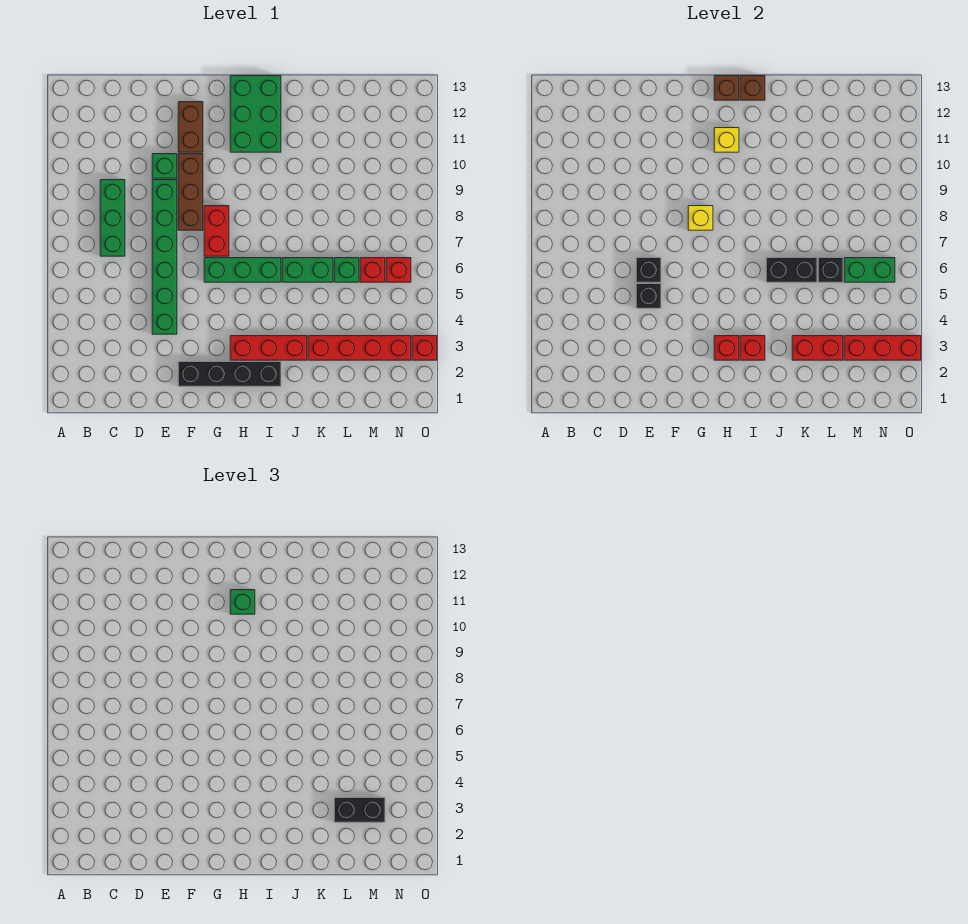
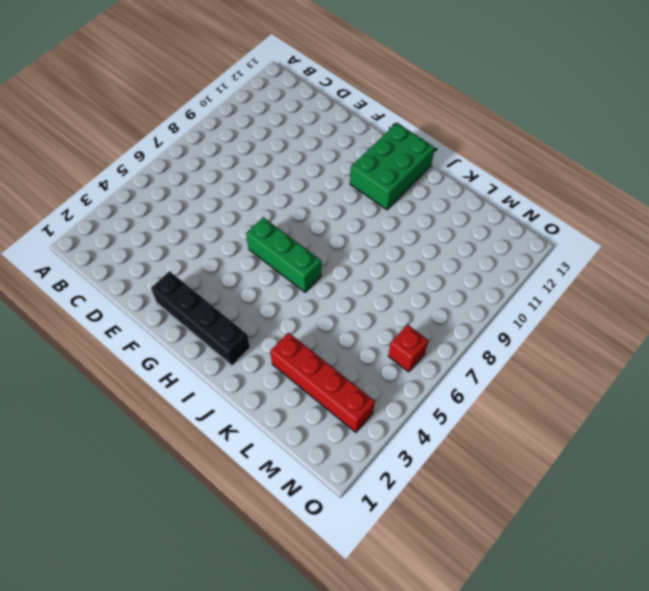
none -> green brick C7:C9 level 1
none -> green brick E4:E9 level 1
none -> green brick E10 level 1
none -> brown brick F8:F10 level 1

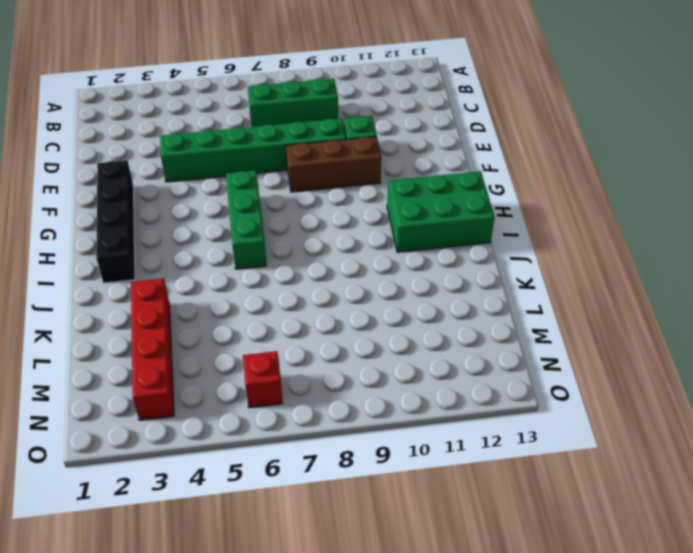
none -> brown brick F11:F12 level 1
none -> red brick G7:G8 level 1
none -> red brick H3:J3 level 1
none -> green brick J6:K6 level 1

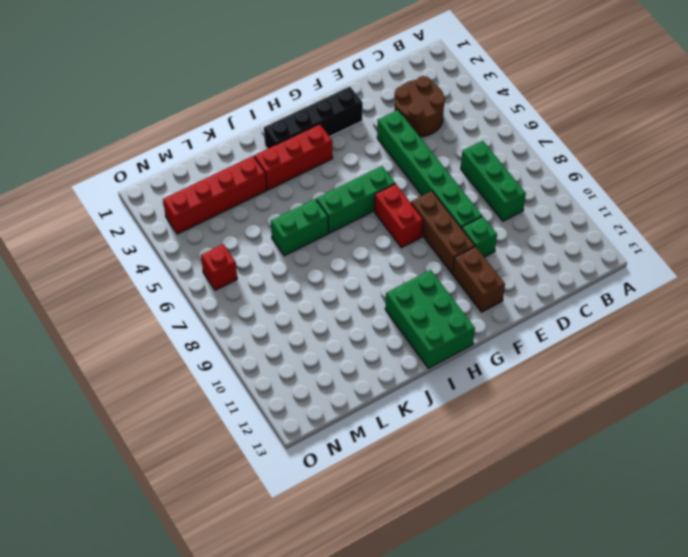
brown round brick C3:D4 level 1 -> none
none -> green brick L6 level 1
none -> red brick M6 level 1
none -> red brick O3 level 1
none -> black brick E5 level 2

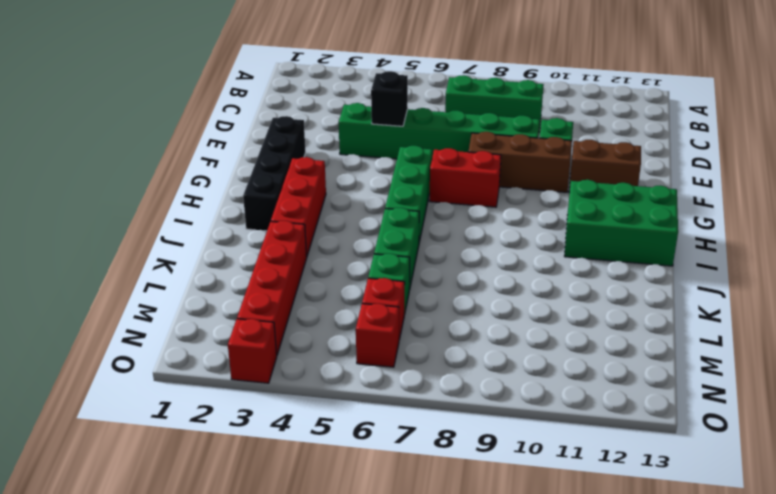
none -> black brick E6 level 2
none -> yellow brick G8 level 2
none -> red brick H3 level 2
none -> yellow brick H11 level 2

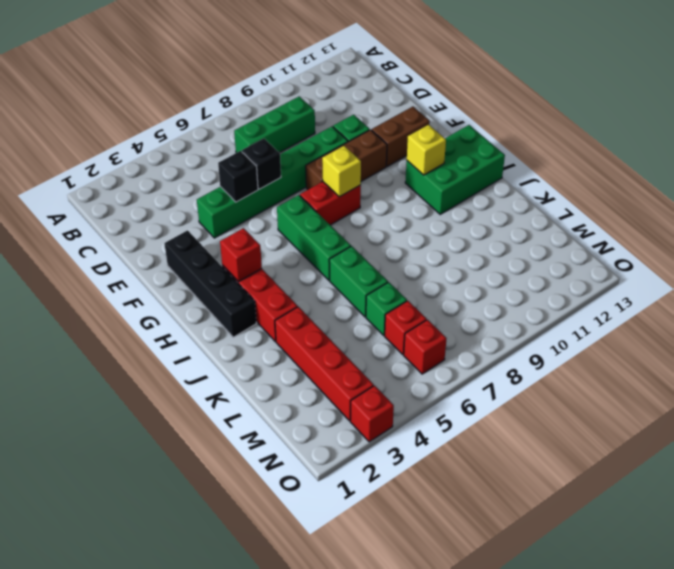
none -> brown brick H13 level 2
none -> red brick I3 level 2
none -> brown brick I13 level 2
none -> black brick J6:K6 level 2

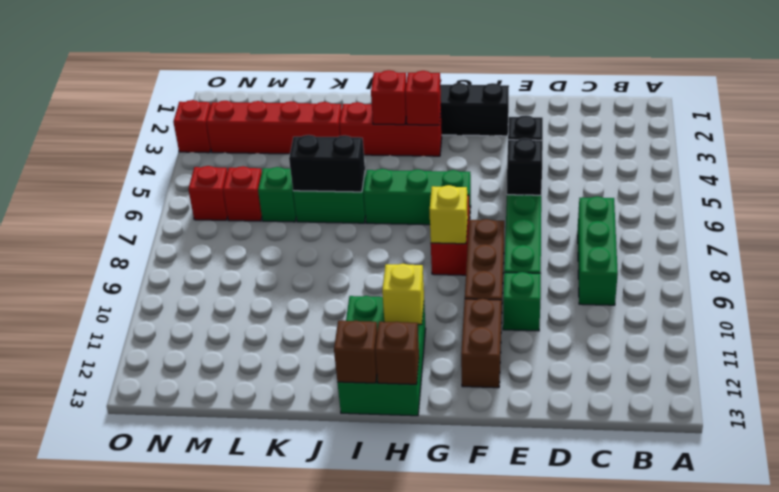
none -> red brick K3:L3 level 2
none -> black brick L6 level 2
none -> red brick M3:O3 level 2
none -> green brick M6:N6 level 2

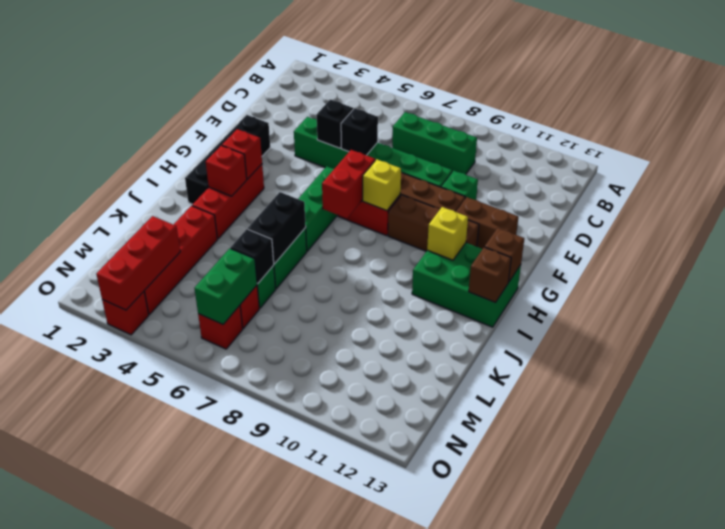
red brick G7:H7 level 2 -> red brick K3:L3 level 2
brown brick G9:G11 level 1 -> none
none -> green brick H11 level 3
none -> black brick L3:M3 level 3

